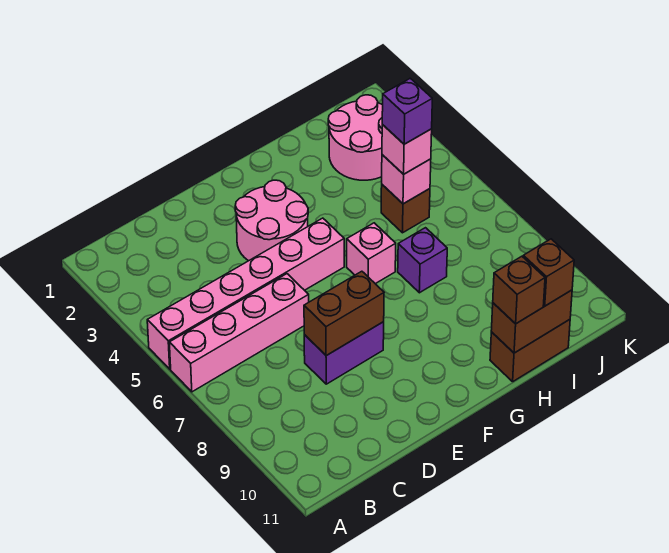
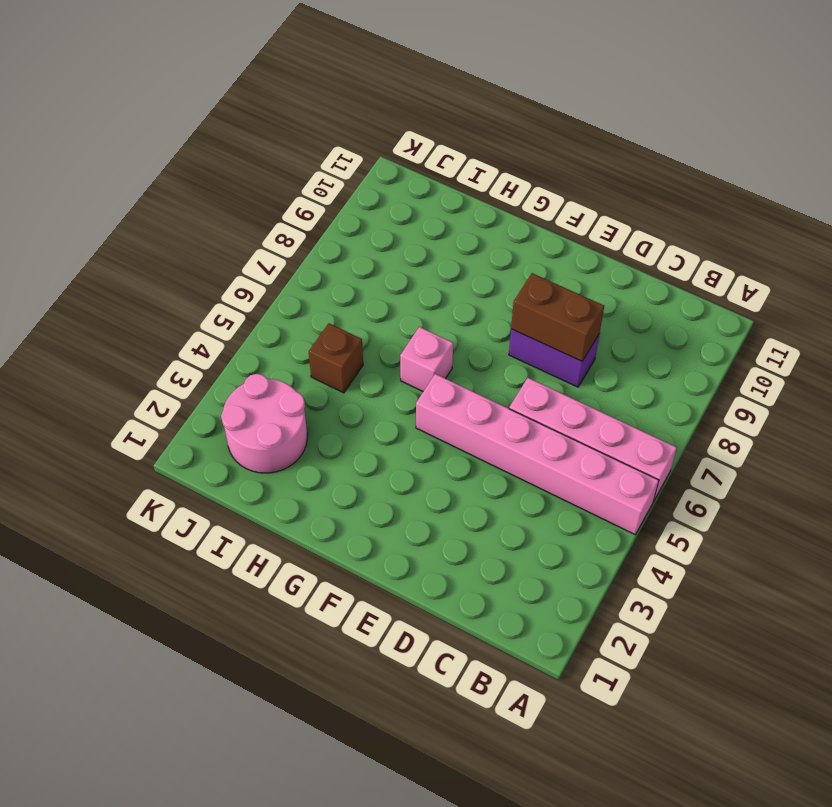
none -> pink round brick E3:F4 level 1
none -> purple brick H7 level 1
none -> brown brick H11:I11 level 1

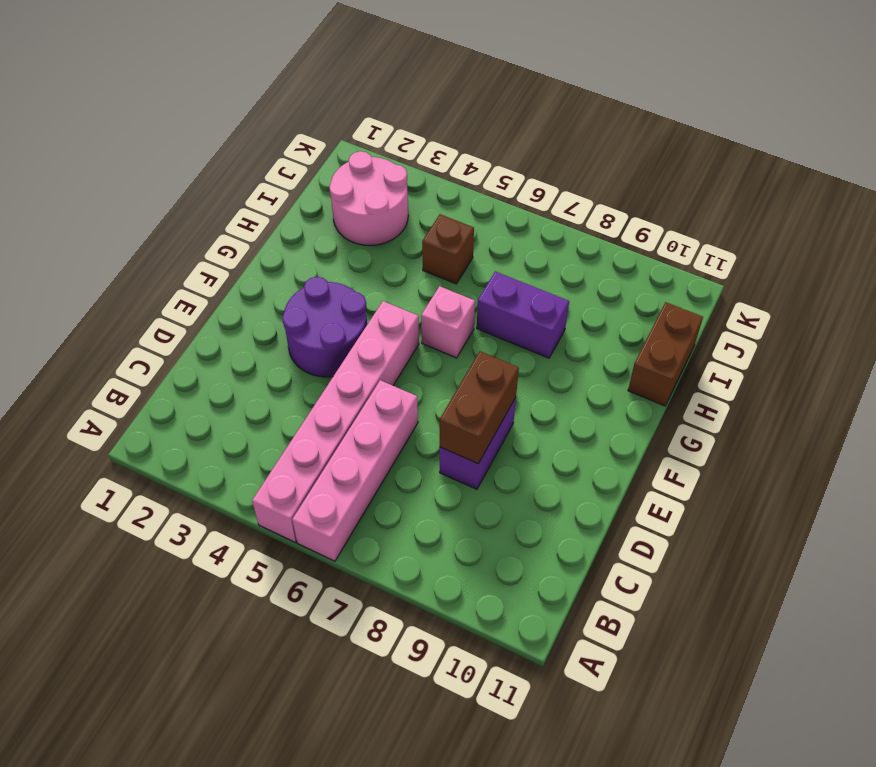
purple round brick E3:F4 level 1 -> pink round brick E3:F4 level 1
purple brick H7:H8 level 1 -> purple brick H7 level 1
none -> brown brick H11:I11 level 2
none -> pink brick I5 level 2
none -> brown brick H11 level 3

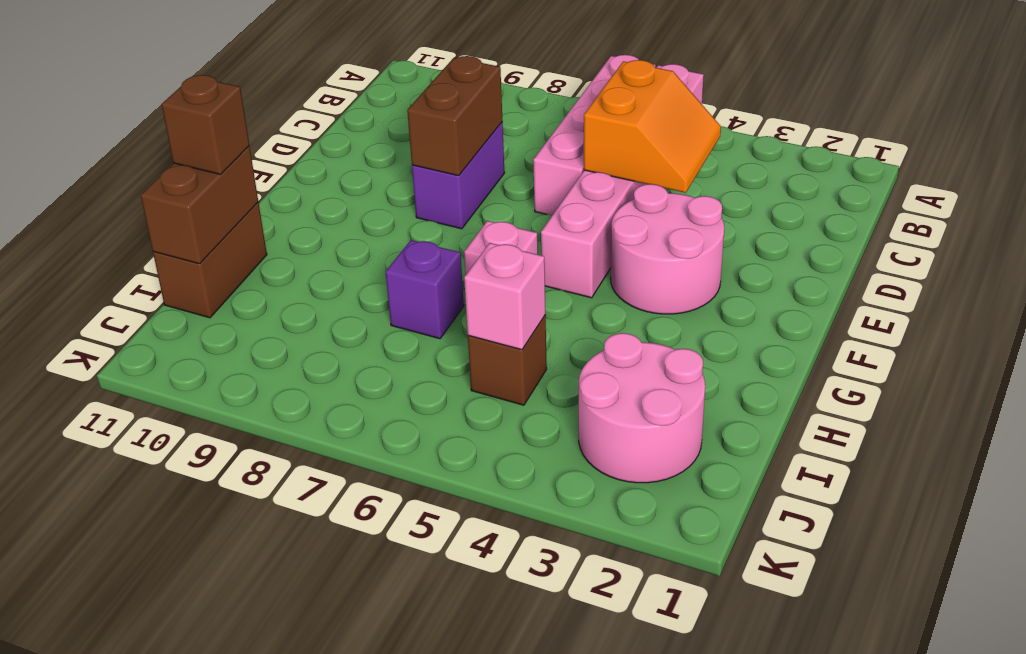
orange slope C4:D5 level 2 top 5 -> none
none -> pink brick I5 level 3
none -> brown brick I11 level 3
none -> purple brick I5 level 4

